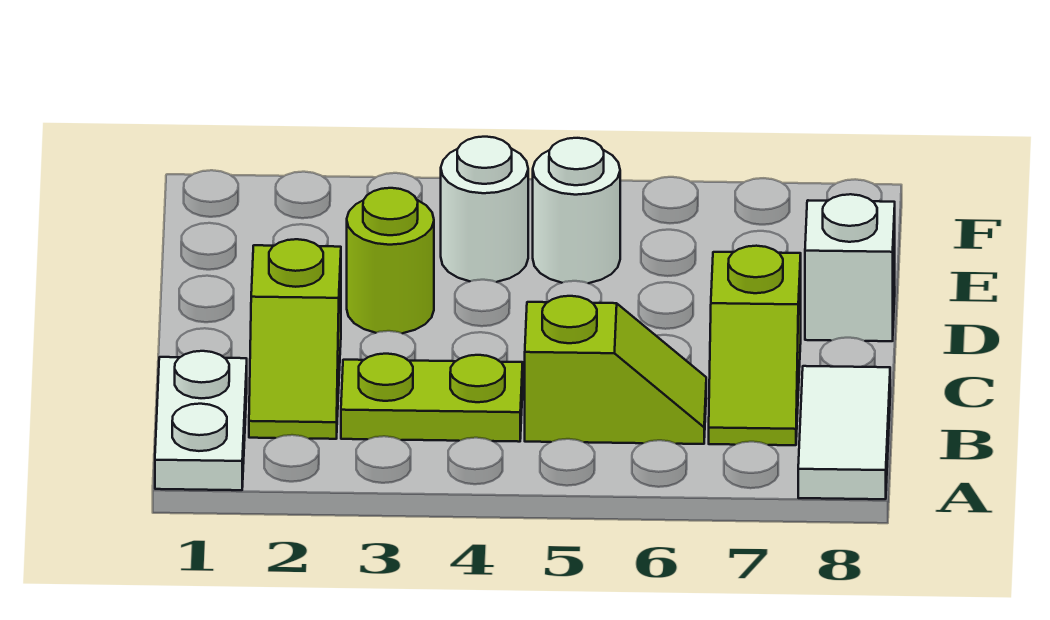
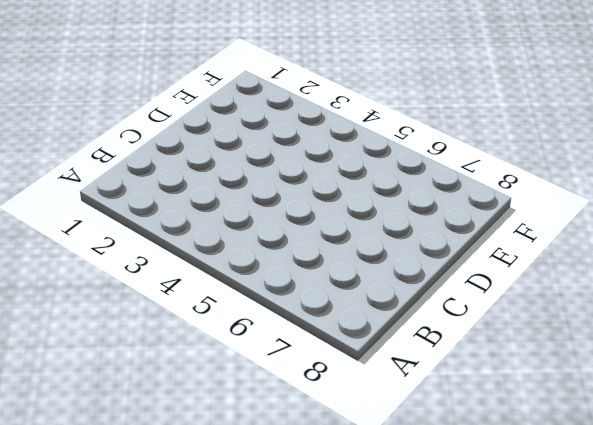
none -> white plate A1:B1 level 1
none -> white tile A8:B8 level 1

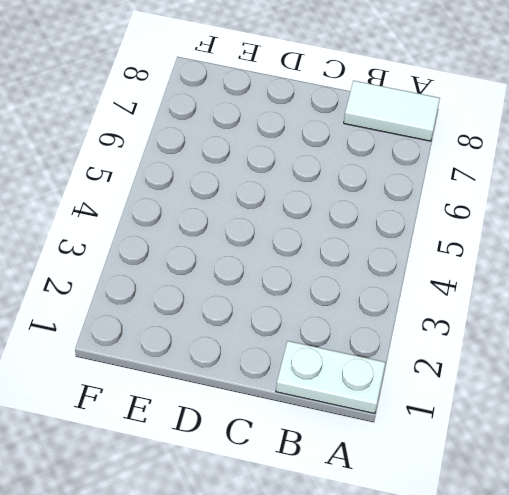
none -> lime slope B2:C2 level 1 top C
none -> lime plate B3:B4 level 1

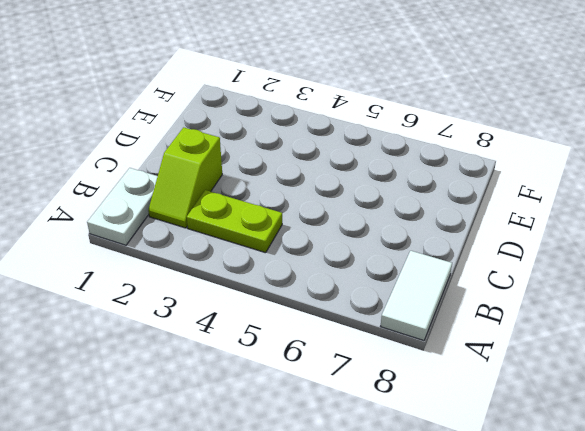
none -> lime slope B5:B6 level 1 top 5
none -> lime slope B7:C7 level 1 top C

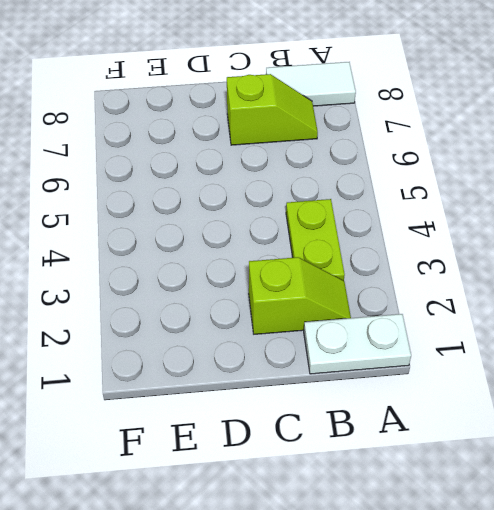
none -> lime slope B5:B6 level 1 top 5
none -> lime round brick D3 level 1

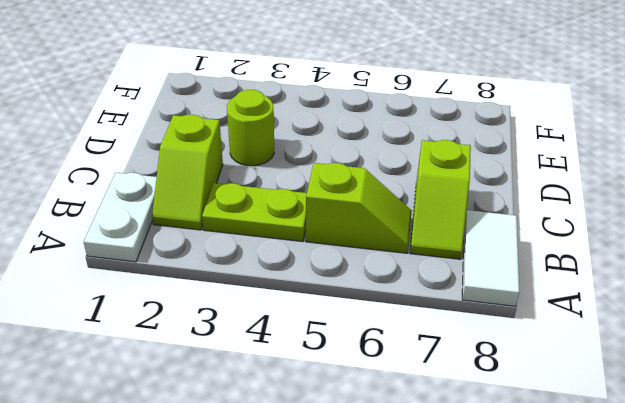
none -> white brick D8 level 1
none -> white round brick E4 level 1

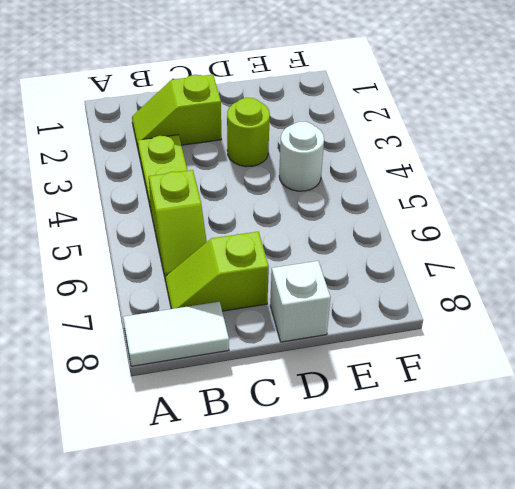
none -> white plate A1:B1 level 1
none -> white round brick E5 level 1

